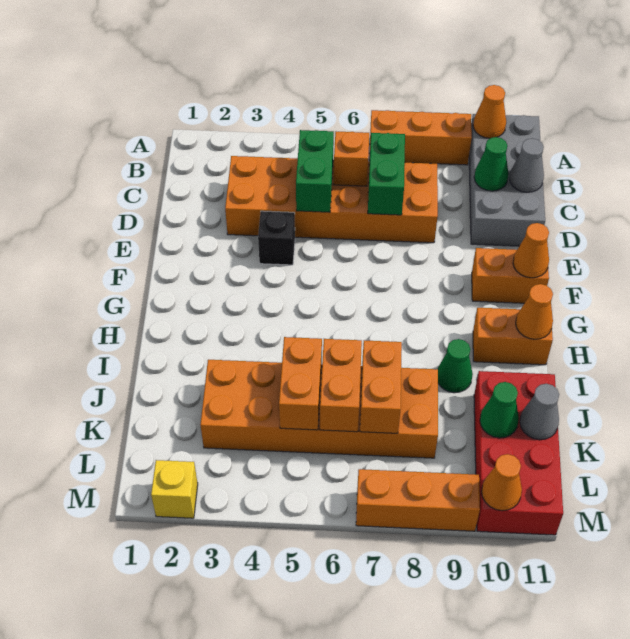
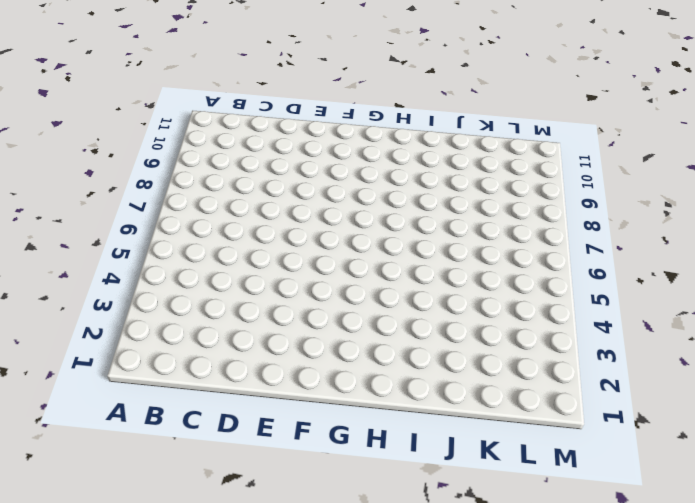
none -> orange brick A7:A9 level 1
none -> grey brick A10:D11 level 1
none -> orange brick C3:D8 level 1

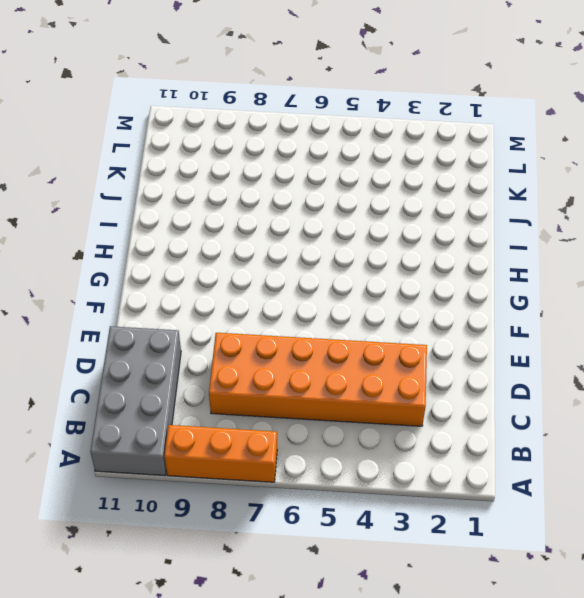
none -> black brick E4 level 1
none -> orange brick F10:F11 level 1
none -> orange brick H10:H11 level 1

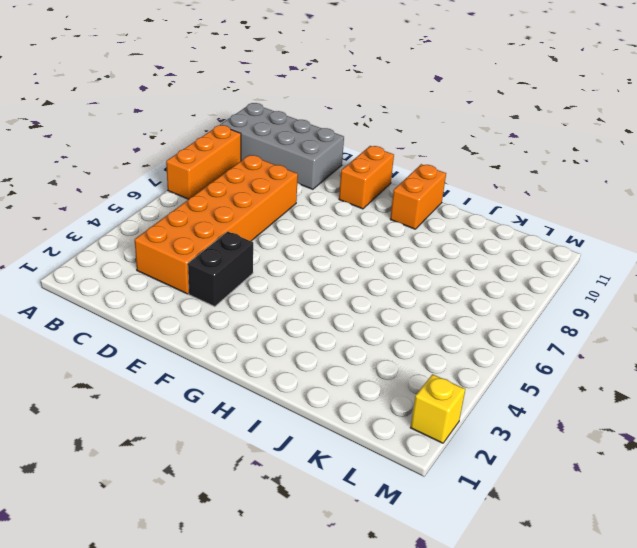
black brick E3:E4 level 1 -> black brick E4 level 1
none -> green cone I9 level 1
none -> orange brick J3:K8 level 1
none -> red brick J10:M11 level 1

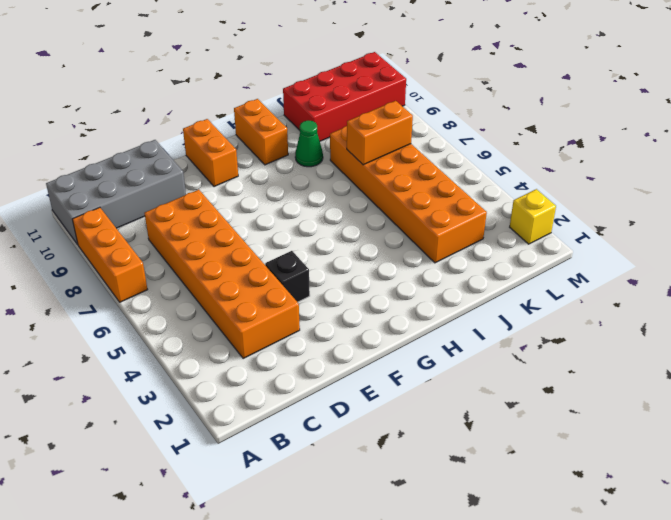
none -> orange brick M7:M9 level 1
none -> orange cone A10 level 2
none -> green brick C5:D5 level 2

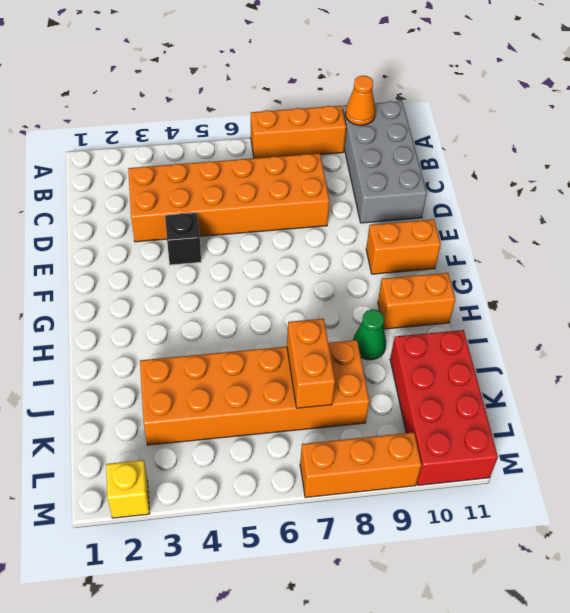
none -> green brick C5:D5 level 2
none -> orange brick C6 level 2
none -> green brick C7:D7 level 2

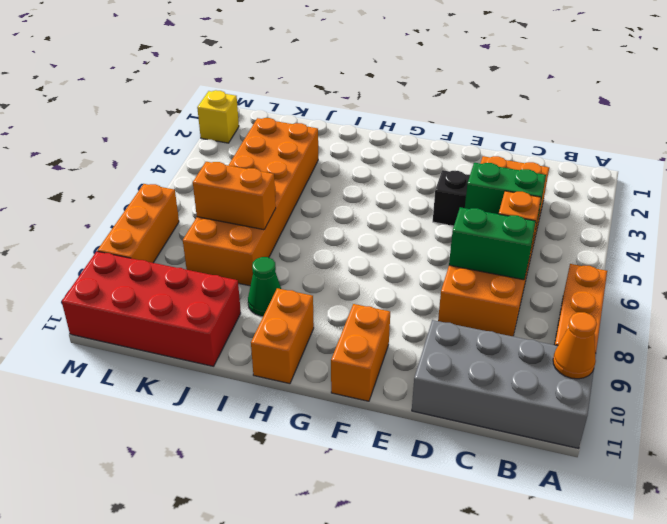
none -> green cone C10 level 2
none -> grey cone C11 level 2
none -> orange cone F11 level 2

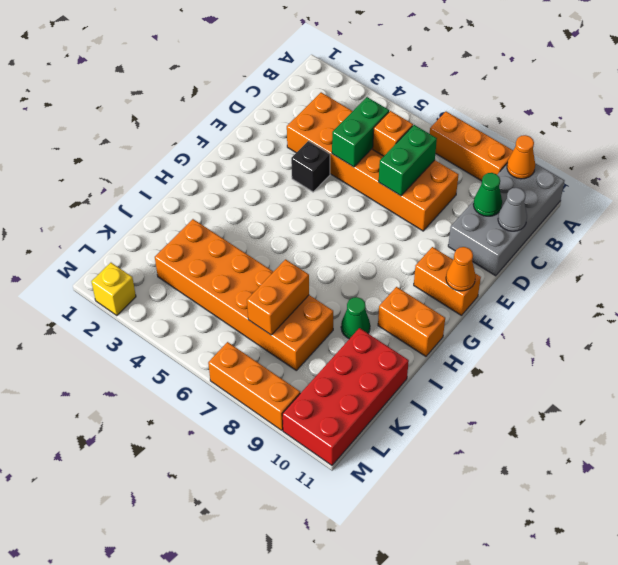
none -> orange cone H11 level 2
none -> orange brick J5:K5 level 2
none -> orange brick J6:K6 level 2

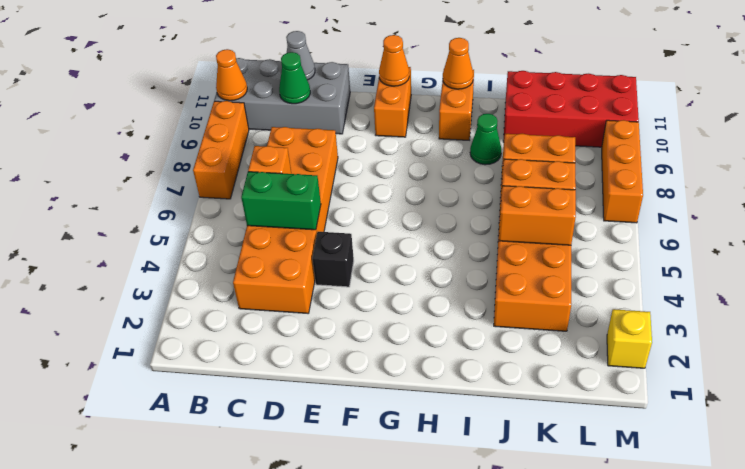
none -> green brick C7:D7 level 2
none -> green cone K10 level 2
none -> grey cone K11 level 2

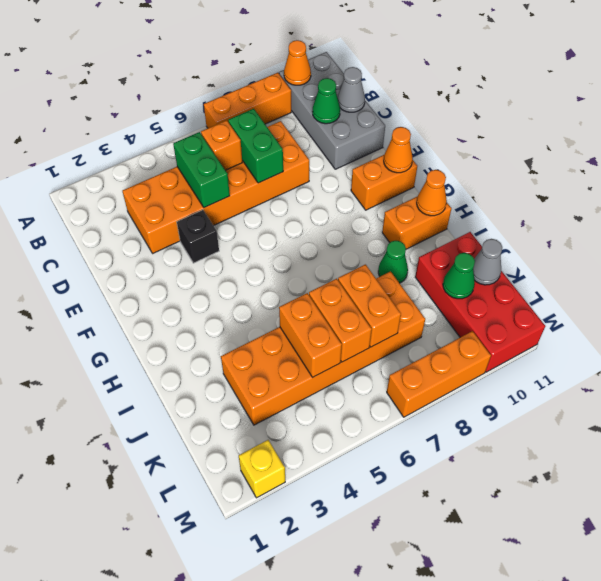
none -> orange cone M10 level 2

